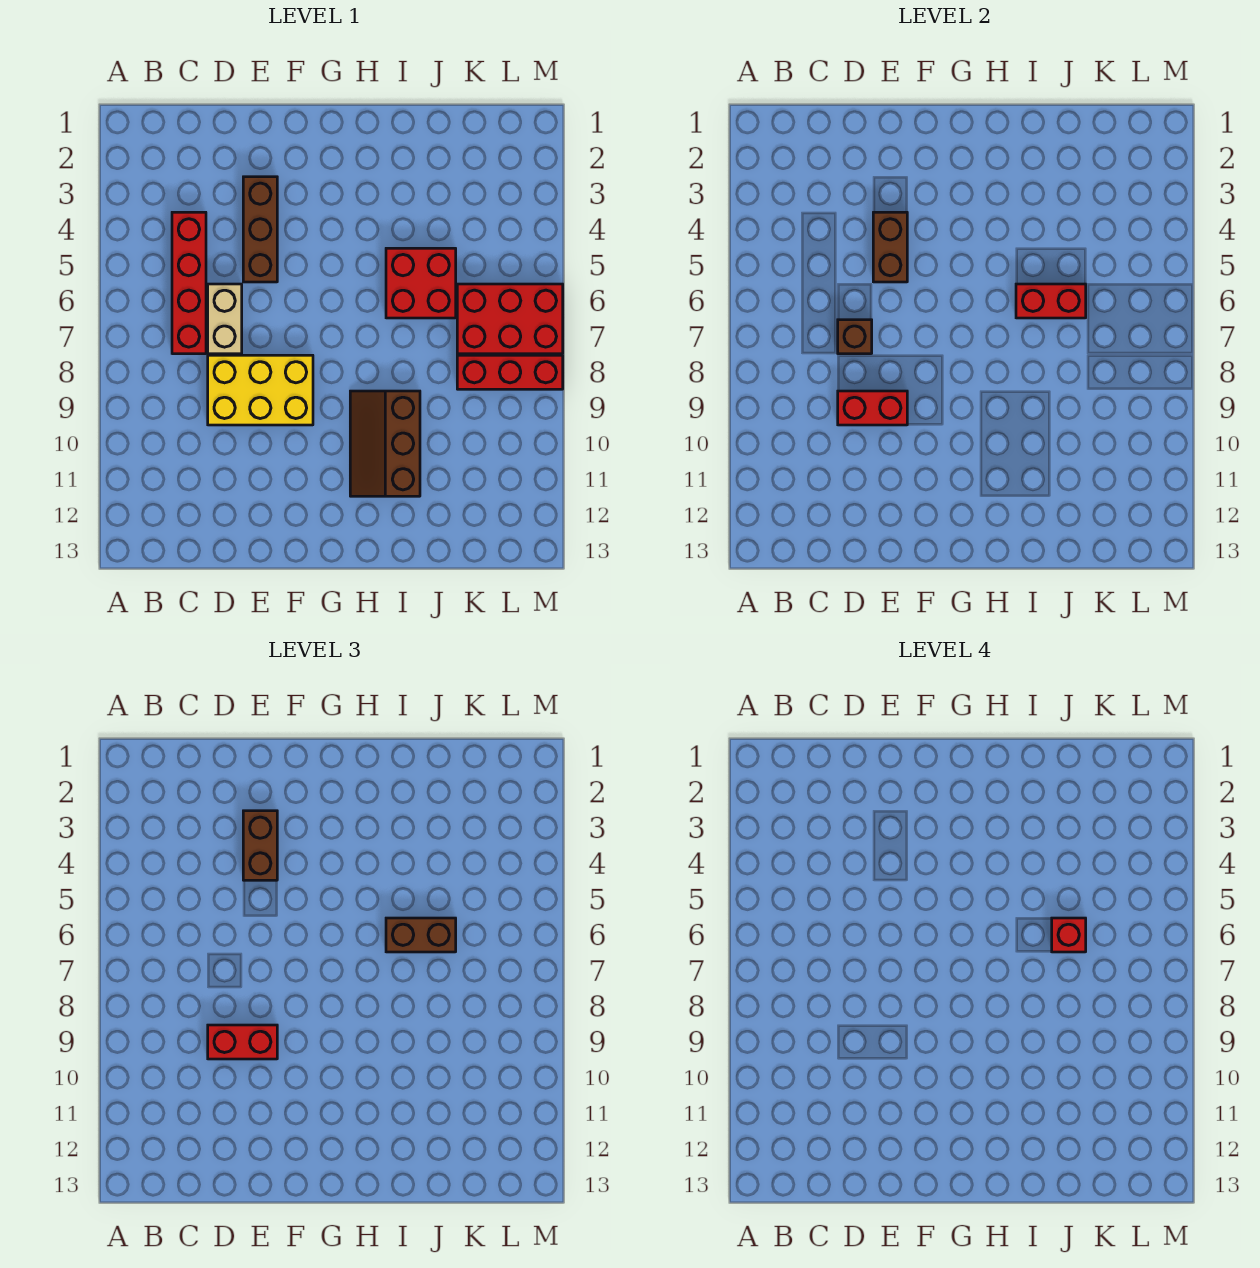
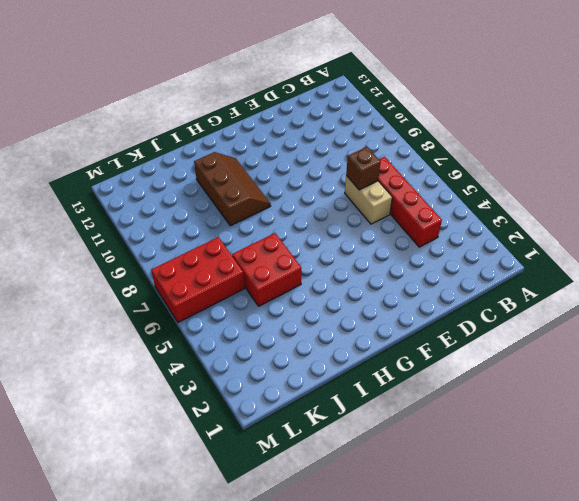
none -> yellow brick D8:F9 level 1
none -> brown brick E3:E5 level 1
none -> red brick K8:M8 level 1

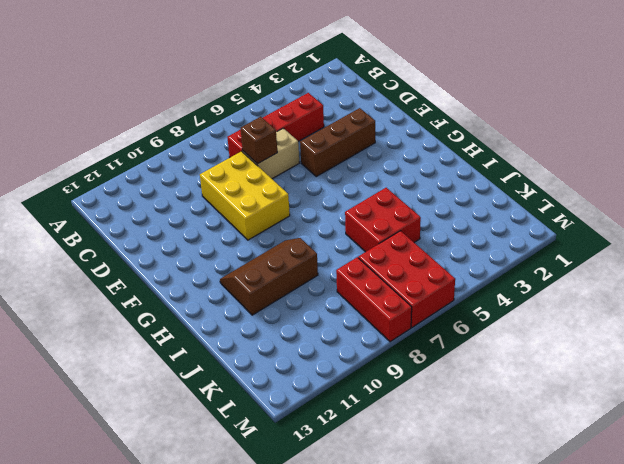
none -> red brick D9:E9 level 2
none -> brown brick E4:E5 level 2
none -> red brick I6:J6 level 2

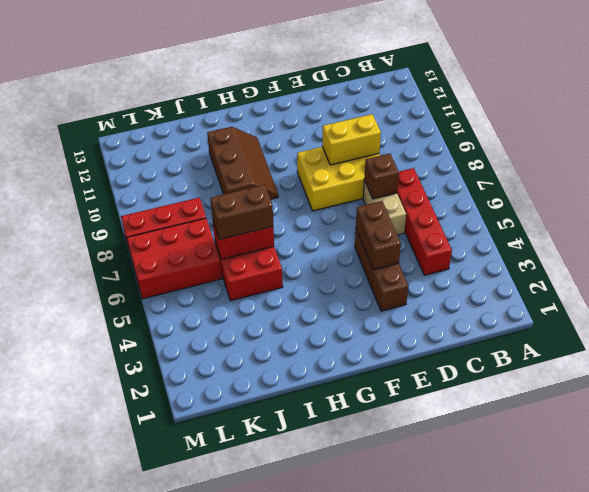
yellow brick D9:E9 level 2 -> red brick D9:E9 level 2
none -> red brick D9:E9 level 3
none -> brown brick E3:E4 level 3
none -> red brick J6 level 4

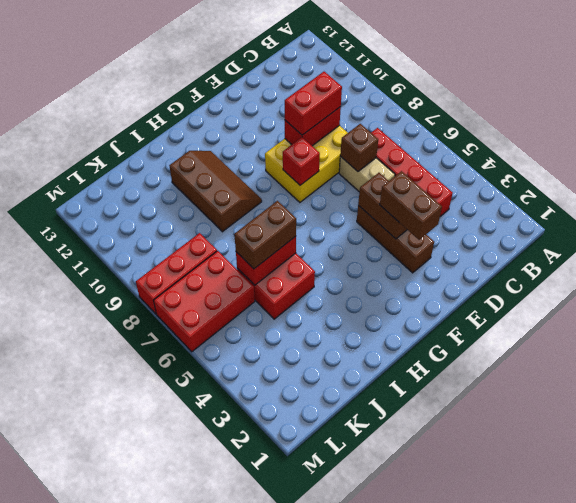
red brick F8 level 2 -> red brick J6 level 4

